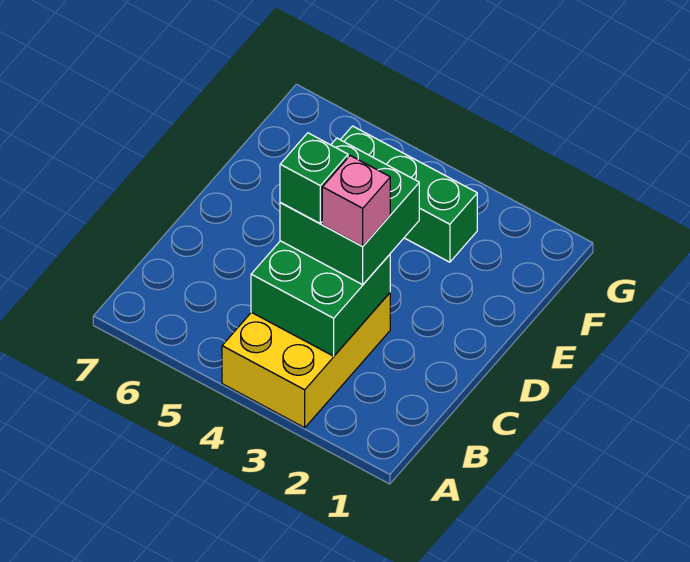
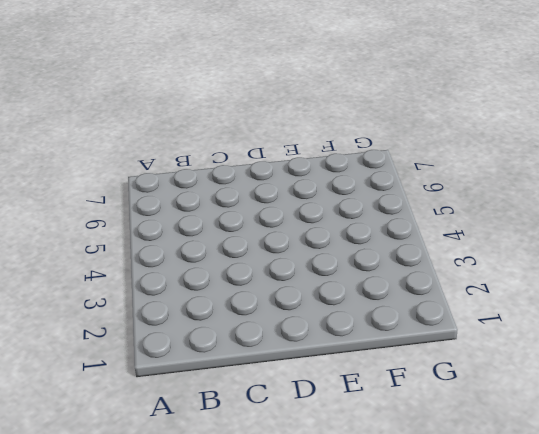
none -> yellow brick A3:C4 level 1
none -> green brick F3:F5 level 1

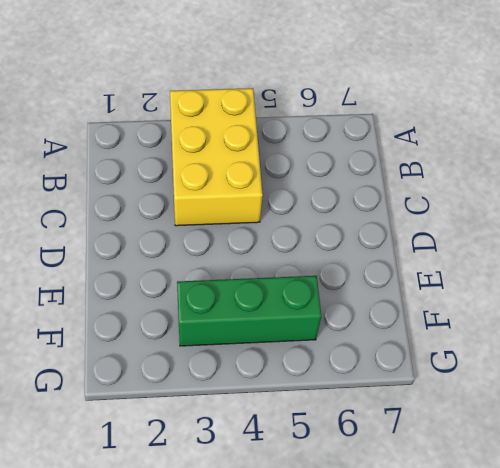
none -> green brick B3:C4 level 2
none -> green brick C3:D4 level 3

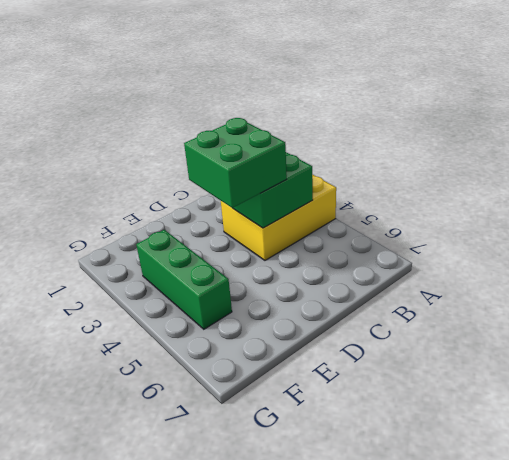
none -> pink brick C3 level 4
none -> green brick C4 level 4

